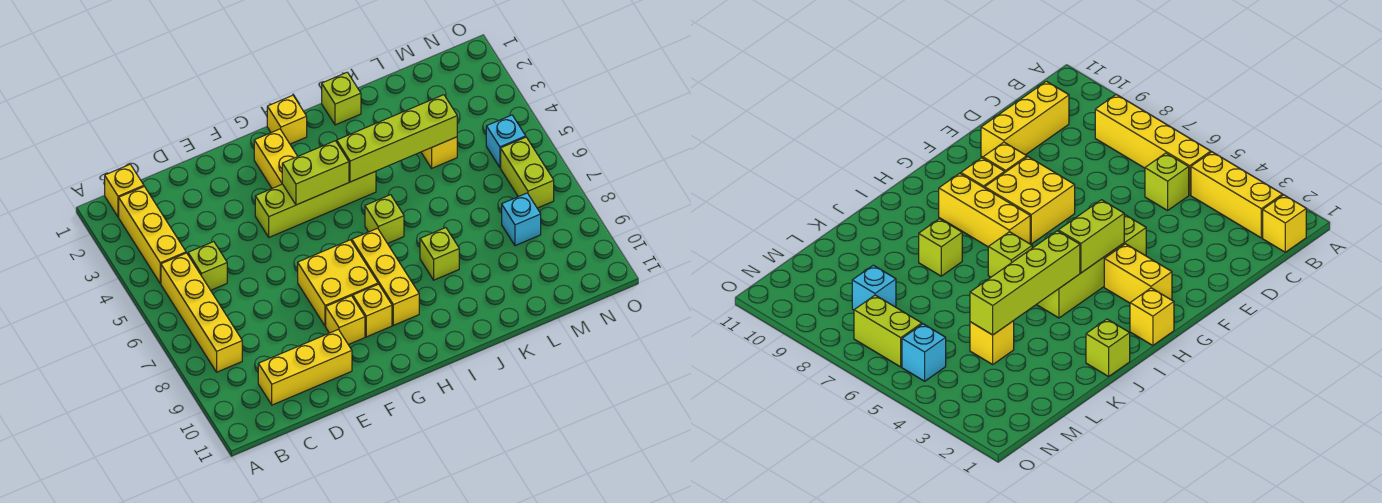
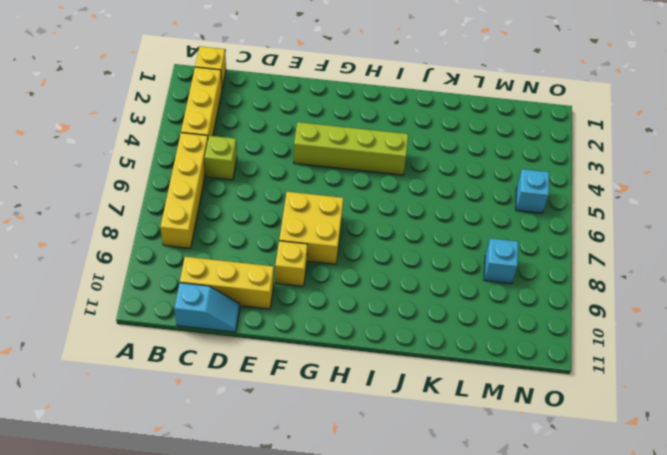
cyan slope C11:D11 level 1 top C -> none
none -> yellow brick G2:G3 level 1
none -> yellow brick G9 level 1
none -> yellow brick H1 level 1

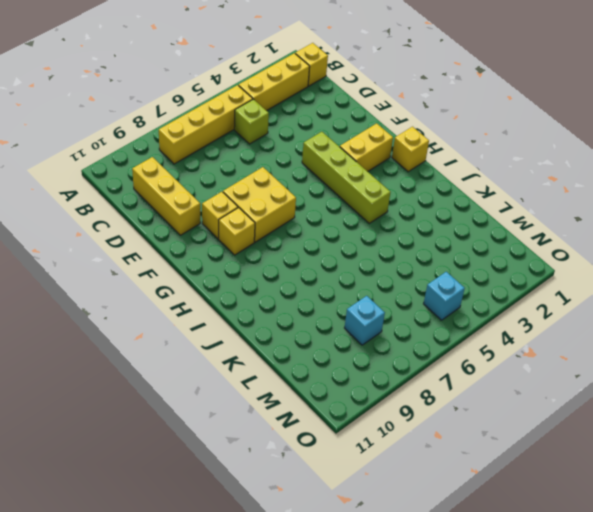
none -> yellow brick H7:H9 level 1
none -> lime brick I6 level 1
none -> lime brick J1 level 1

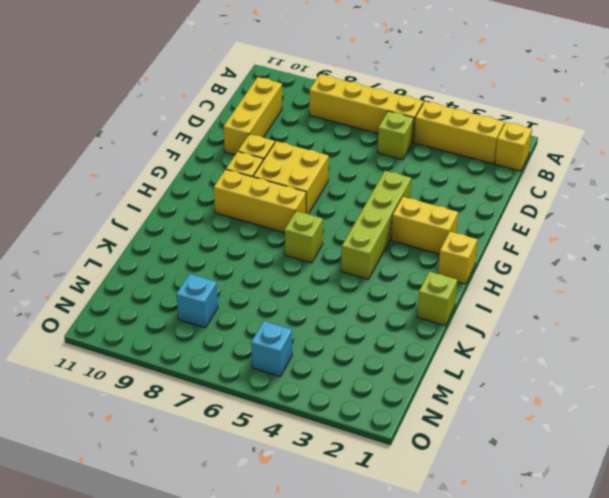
none -> lime brick J8 level 1
none -> yellow brick L4 level 1
none -> lime brick N6:N7 level 1

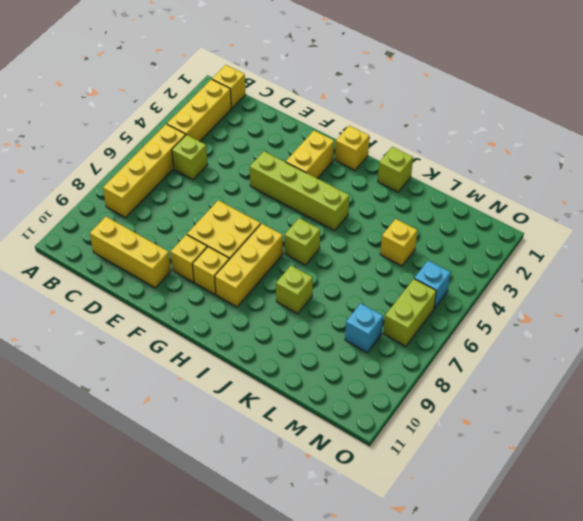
none -> lime brick G4:H4 level 2
none -> lime brick I4:L4 level 2

